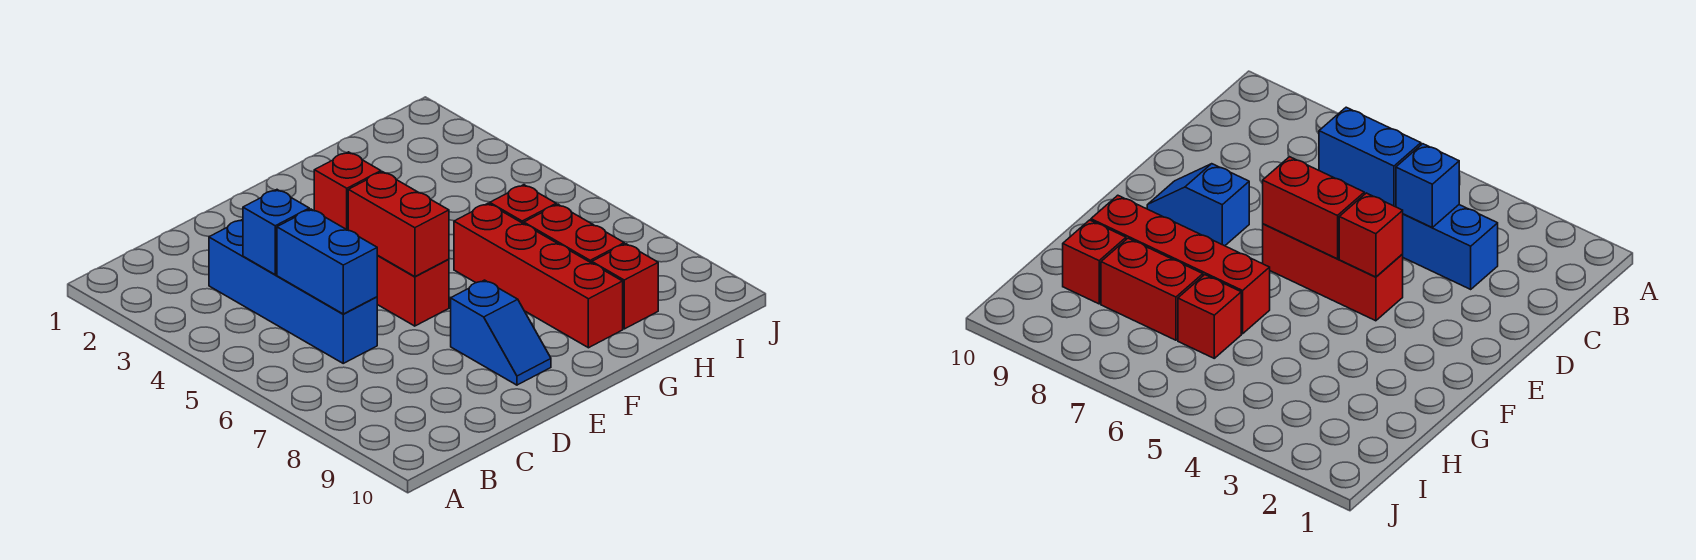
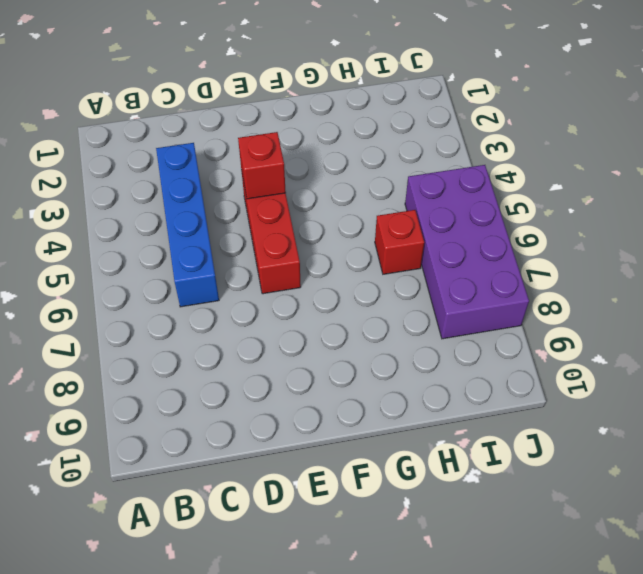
purple brick I5:J8 level 1 -> none
none -> blue slope E8:E9 level 1 top 8
none -> red brick G6:G9 level 1

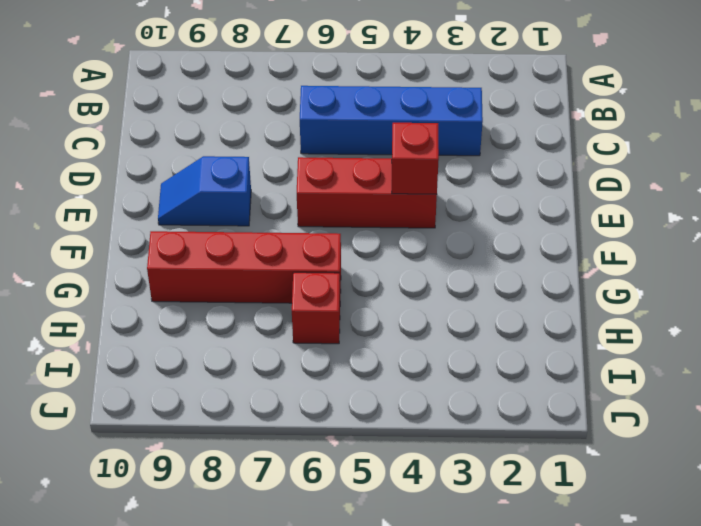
none -> red brick H7:H8 level 1
none -> red brick H9 level 1

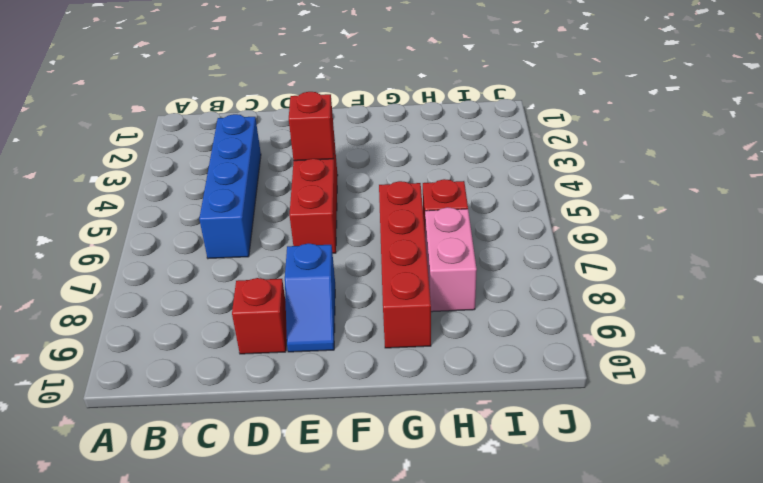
red brick D9 level 1 -> red brick H9 level 1
pink brick H7:H8 level 1 -> red brick H7:H8 level 1
none -> blue brick C4 level 2
none -> blue brick C5:C6 level 2

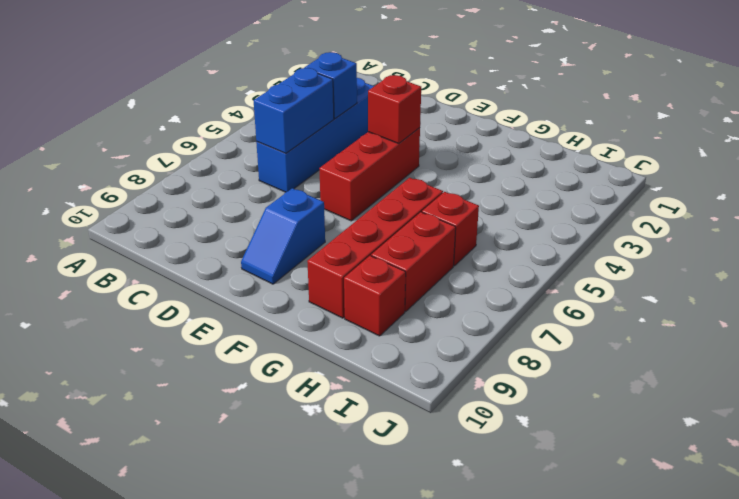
none -> red brick E5:E6 level 2

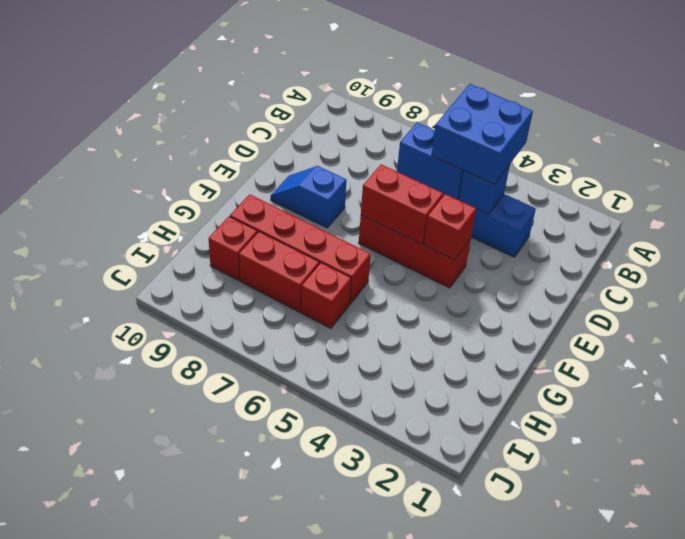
blue brick B4:C5 level 3 -> none

